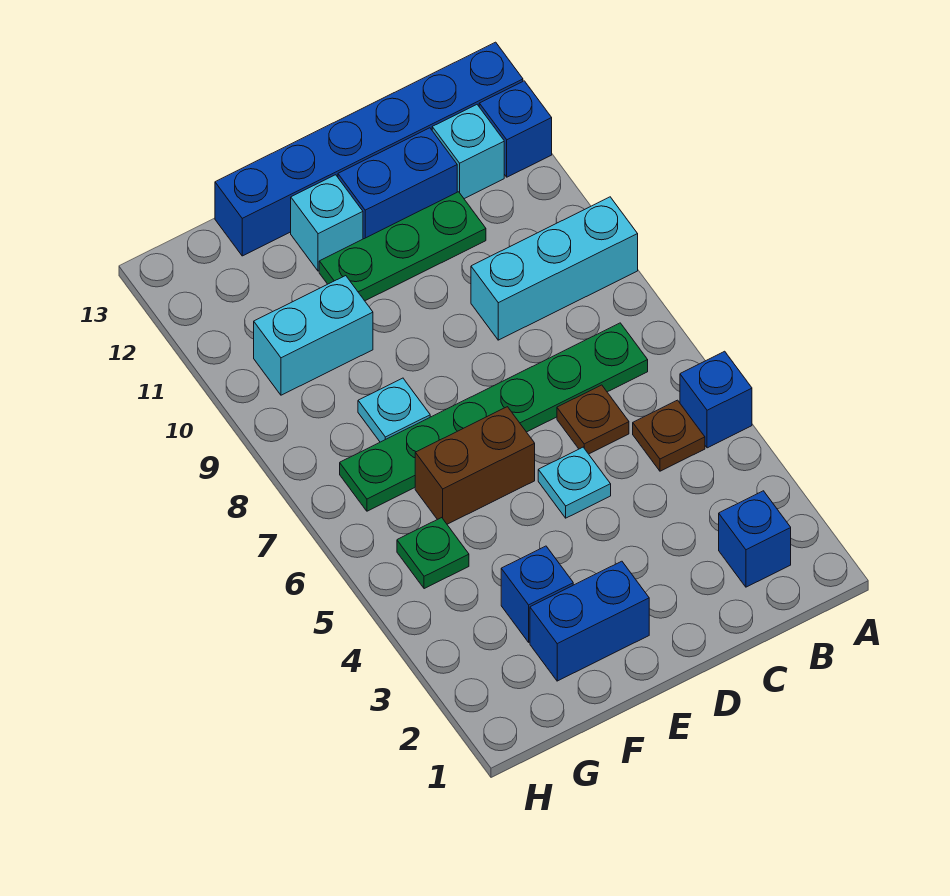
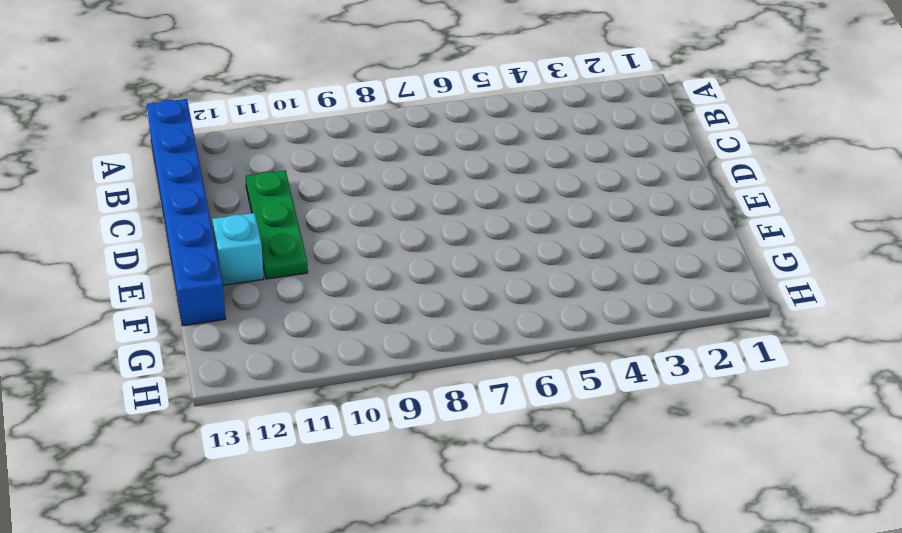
none -> blue brick A5 level 1
none -> cyan brick A9:C9 level 1
none -> blue brick A12 level 1

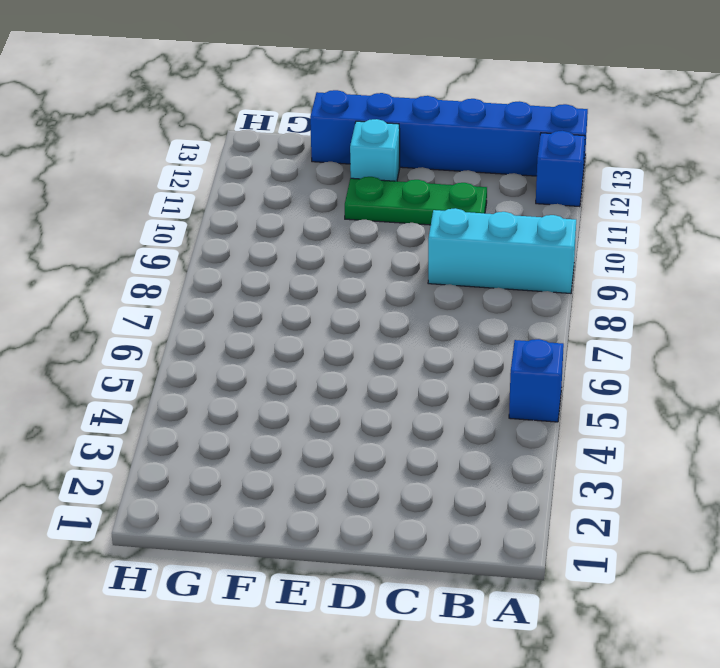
none -> blue brick B2 level 1
none -> brown plate B5 level 1
none -> green plate B7:G7 level 1

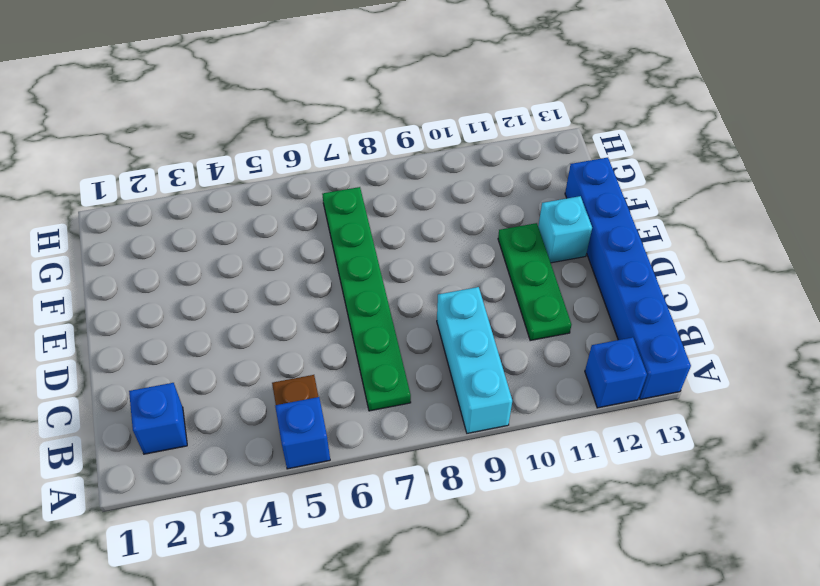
none -> cyan brick B12 level 1
none -> brown plate C6 level 1
none -> blue brick C12:D12 level 1

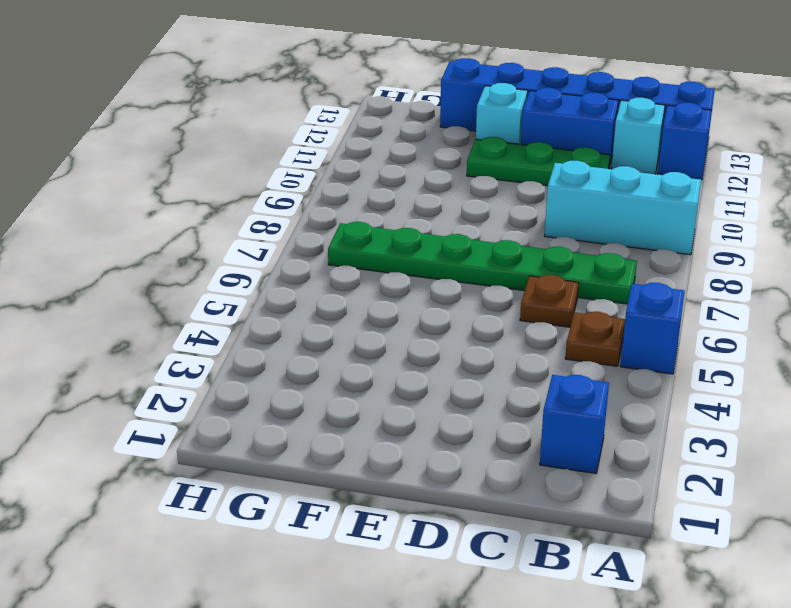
none -> cyan plate D5 level 1
none -> blue brick E2:F2 level 1
none -> brown brick E6:F6 level 1

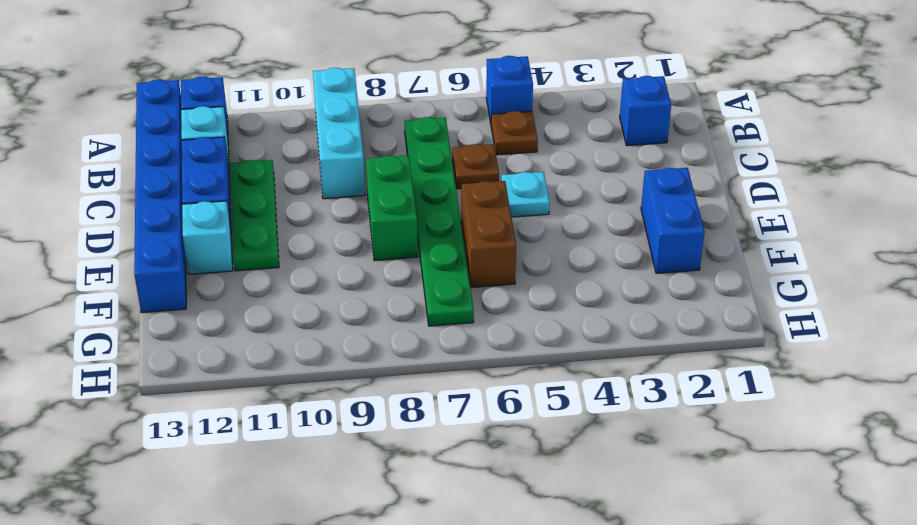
green brick D8:E8 level 1 -> none
none -> blue brick F3 level 1
none -> cyan plate F8 level 1
none -> cyan brick F10:G10 level 1

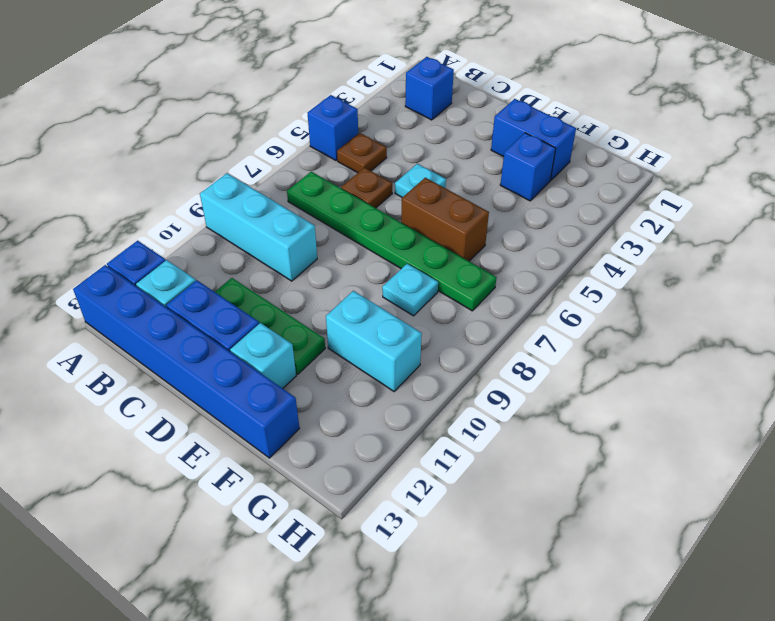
none -> green plate G5 level 1

